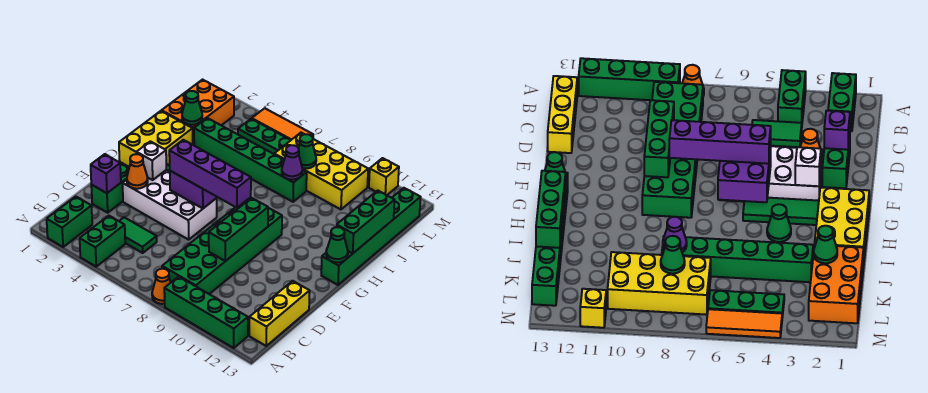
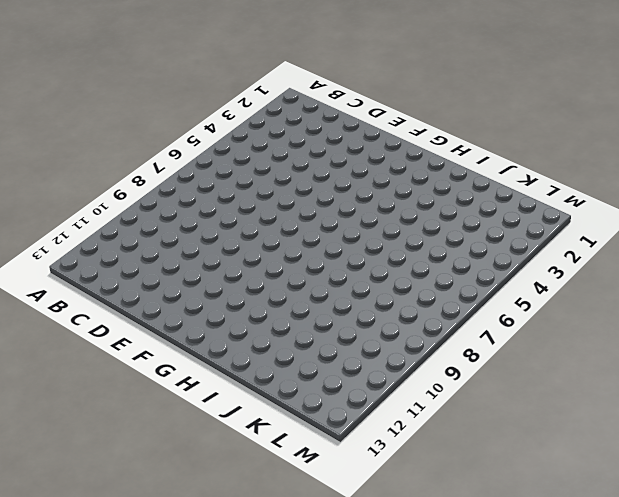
none -> green brick A2:B2 level 1
none -> green brick A4:B4 level 1
none -> orange cone A8 level 1
none -> green brick A9:A12 level 1

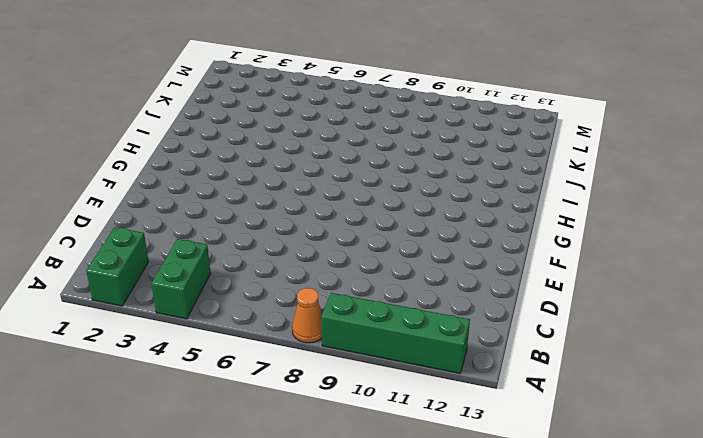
none -> green brick B8:G9 level 1
none -> yellow brick B13:D13 level 1
none -> green tile C4:C5 level 1
none -> green brick D2:E2 level 1

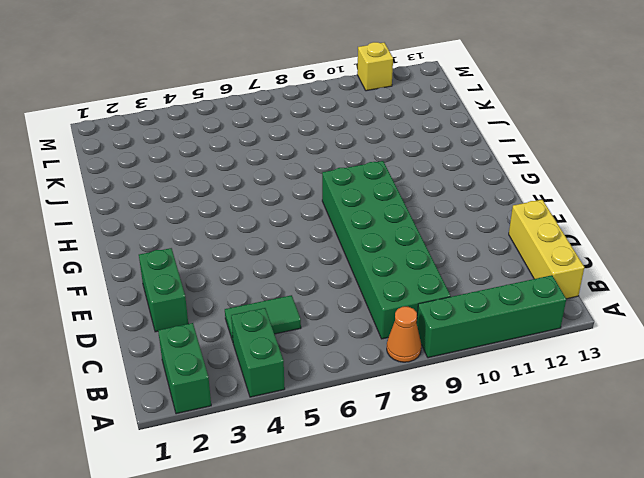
none -> white brick E3:F6 level 1
none -> yellow brick G1:I2 level 1
none -> green tile G3:G5 level 1
none -> green brick G13:L13 level 1

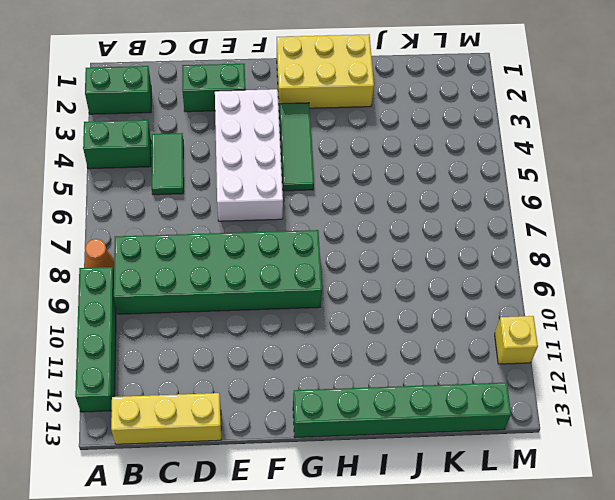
none -> green cone H4 level 1
none -> orange brick J1:L2 level 1
none -> green brick J3:J8 level 1
none -> yellow brick K7:L10 level 1

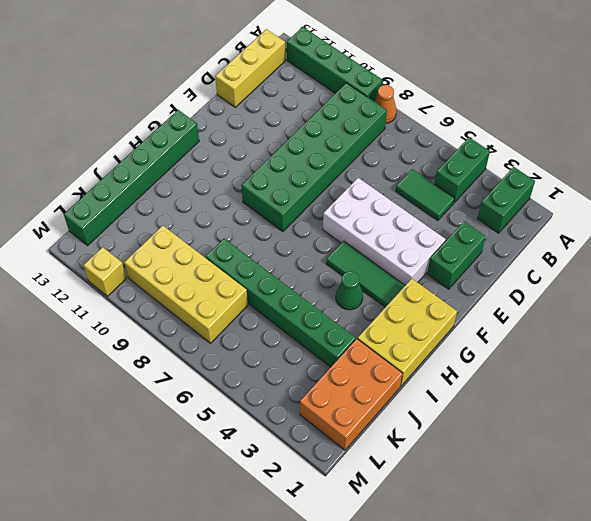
none -> green plate L4:L6 level 1
none -> orange tile M4:M6 level 1
none -> purple brick D2 level 2
none -> green brick D9:F9 level 2

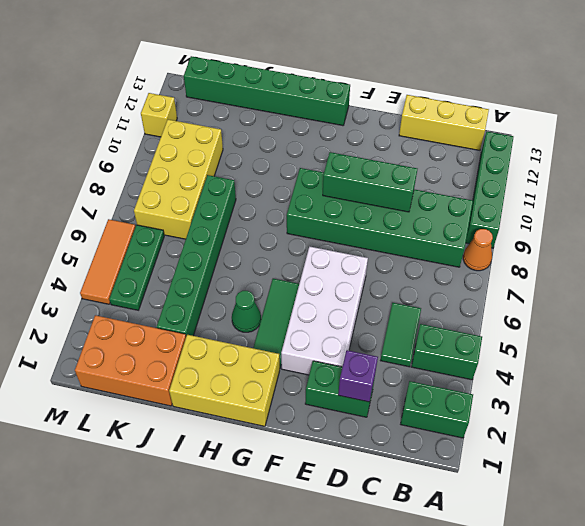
none -> orange cone E3 level 2
none -> white brick F3 level 2
none -> purple brick F5:G6 level 2
none -> green cone G13 level 2

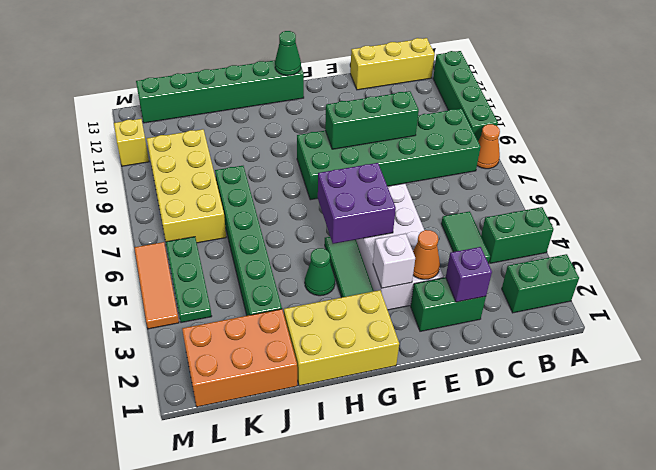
none -> green brick H13:J13 level 2
none -> green cone J2 level 2
none -> purple cone J8 level 2
none -> green cone K8 level 2

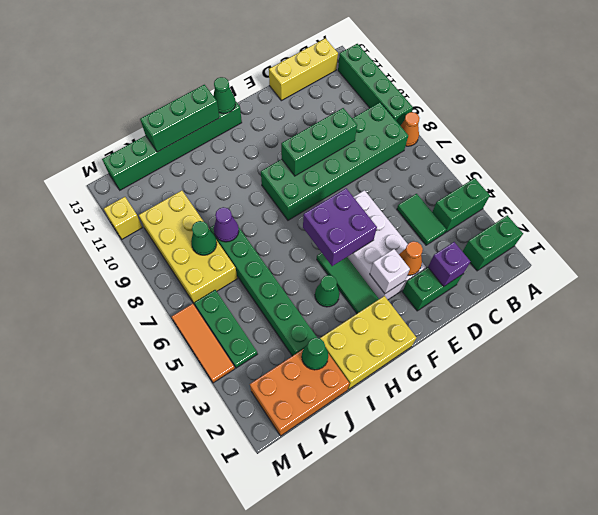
none -> purple brick F5:F8 level 3

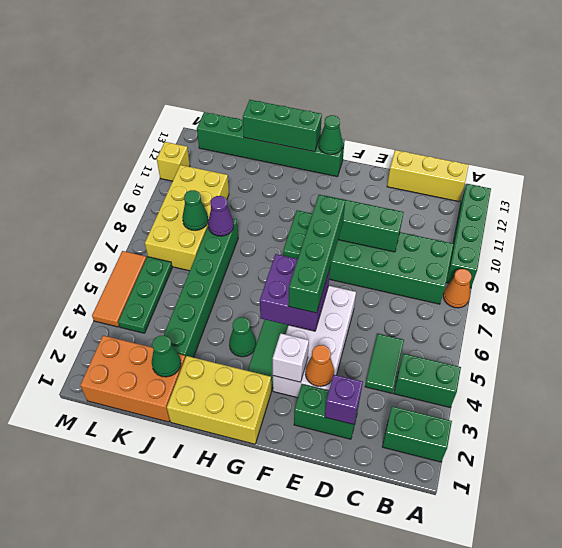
green brick F5:F8 level 3 -> purple brick F5:F8 level 3

